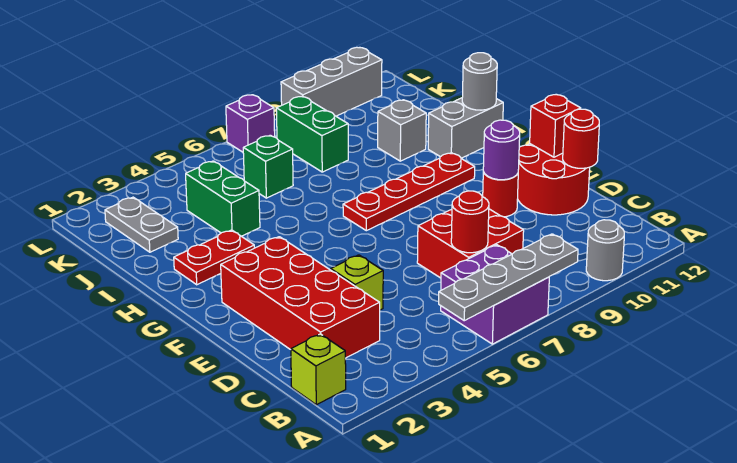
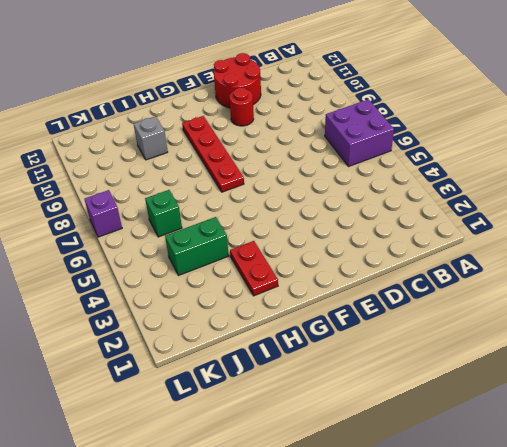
none -> grey round brick A10 level 1
none -> lime brick B1 level 1
none -> red brick C2:F3 level 1

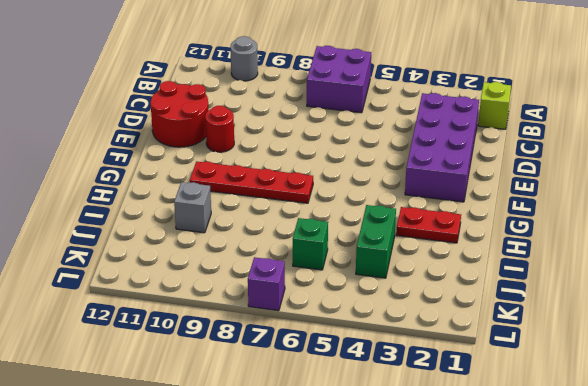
purple brick C2:F3 level 1 -> red brick C2:F3 level 1
none -> red brick C7:D8 level 1
none -> lime brick D4 level 1
none -> grey brick H11:H12 level 1

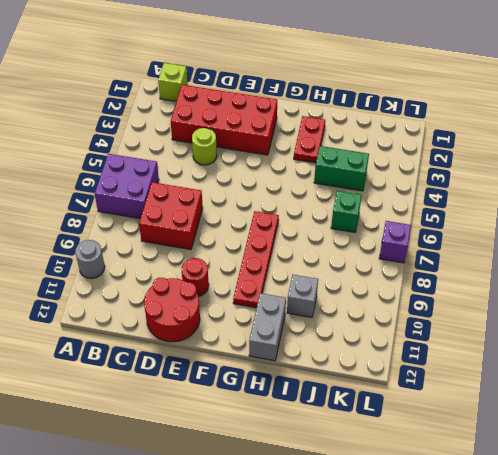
lime round brick D4 level 1 -> lime brick D4 level 1
none -> grey plate J2:K2 level 1
none -> green brick J8:K8 level 1
none -> grey brick L9:L11 level 1

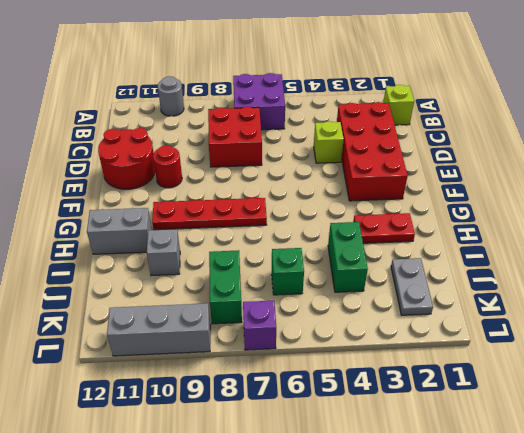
none -> grey plate A5:A8 level 2
none -> red round brick C7 level 2
none -> red round brick D12 level 2

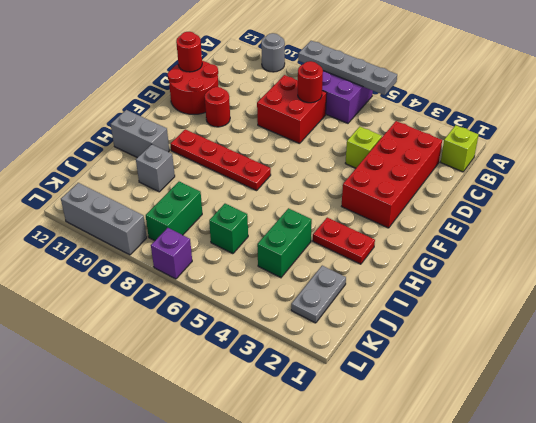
none -> purple round brick E10 level 2
none -> red brick E12 level 2
none -> grey round brick H12 level 2

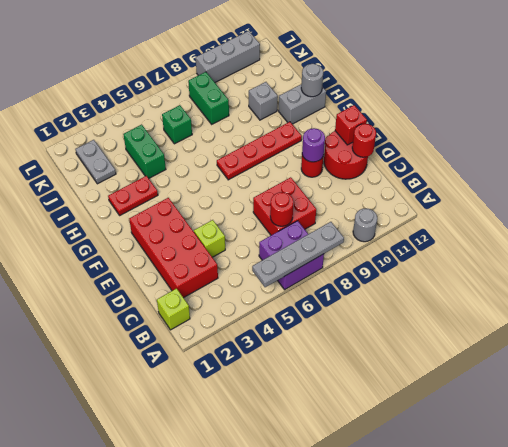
none -> purple brick L7 level 1

